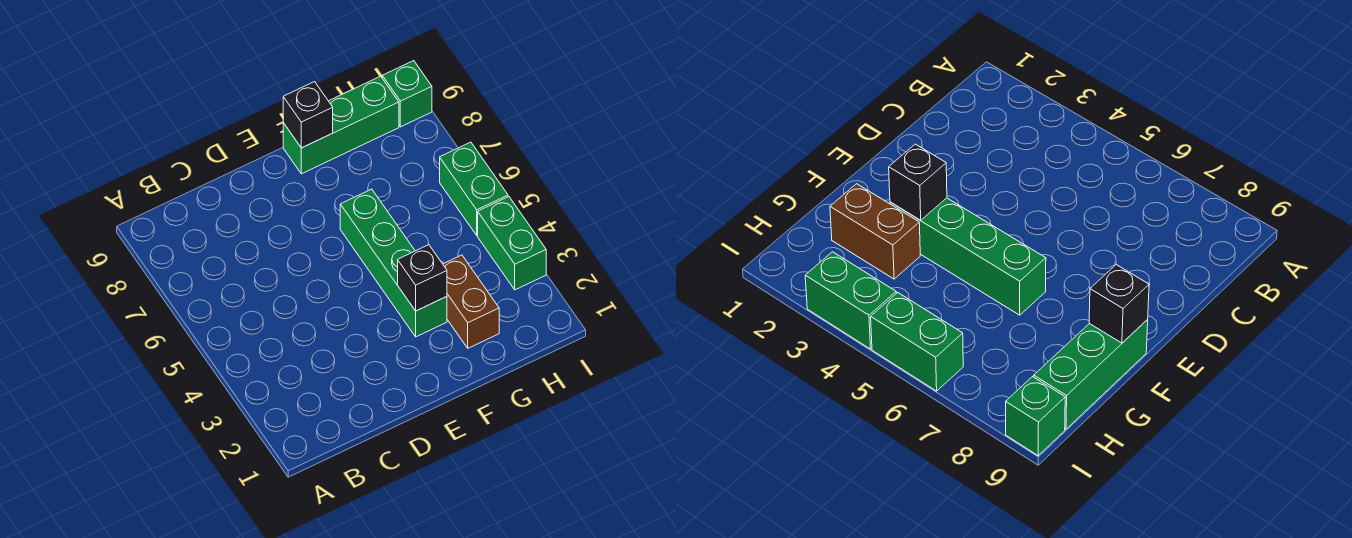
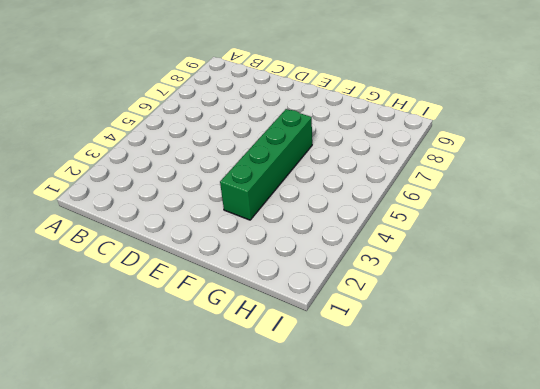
none -> green brick F9:H9 level 1
none -> brown brick G2:G3 level 1

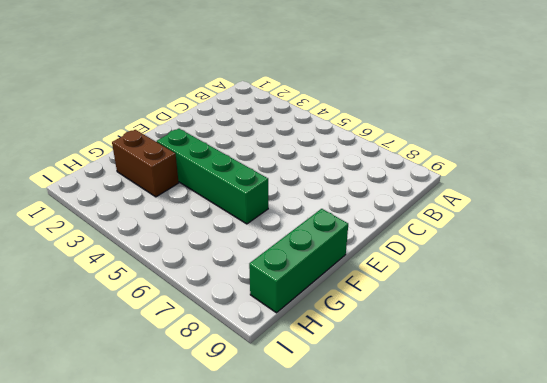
none -> green brick I3:I4 level 1
none -> green brick I5:I6 level 1

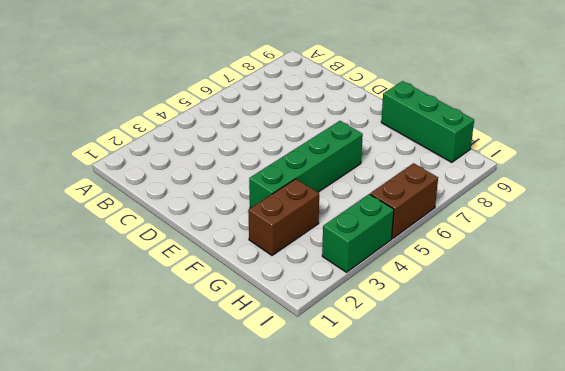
brown brick I5:I6 level 1 -> green brick I5:I6 level 1
none -> green brick I9 level 1
none -> black brick F3 level 2

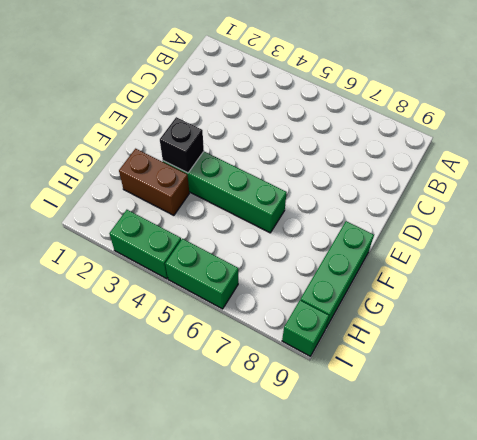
none -> black brick F9 level 2

